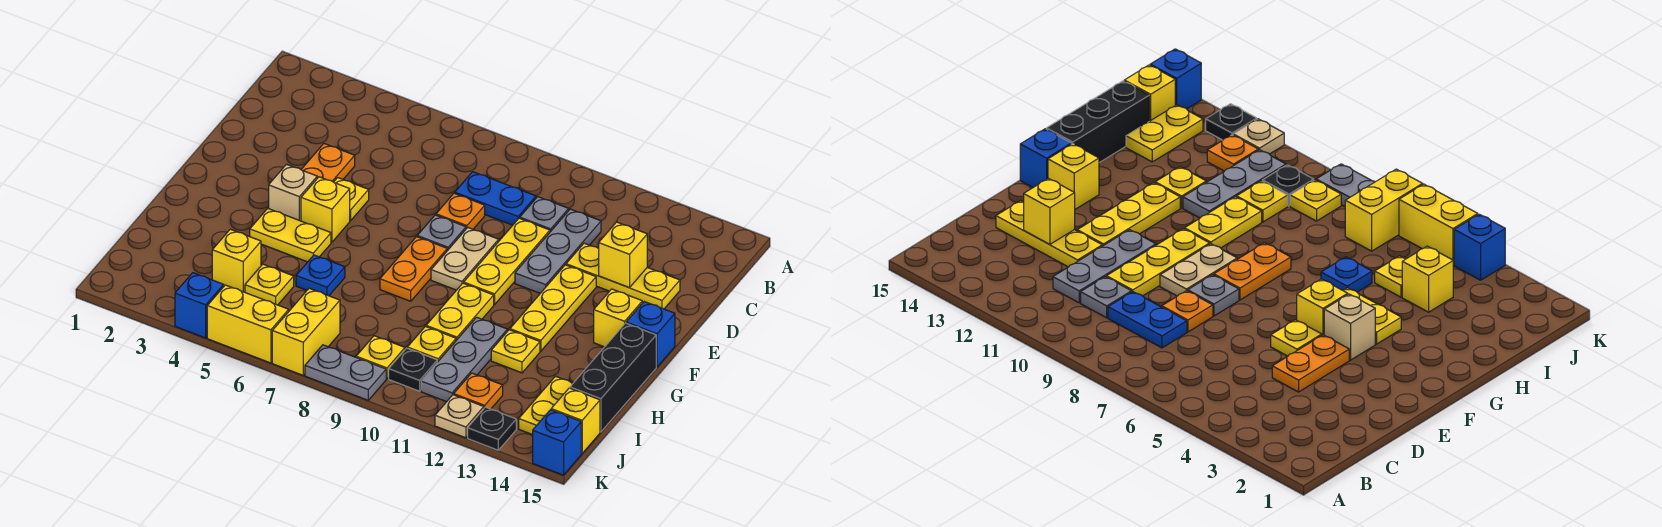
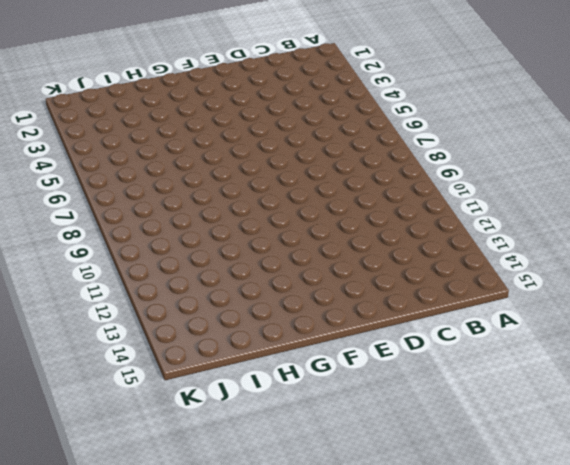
none -> blue plate C8:C9 level 1
none -> grey plate C10 level 1
none -> grey plate C11:E11 level 1
none -> orange plate D4:E4 level 1

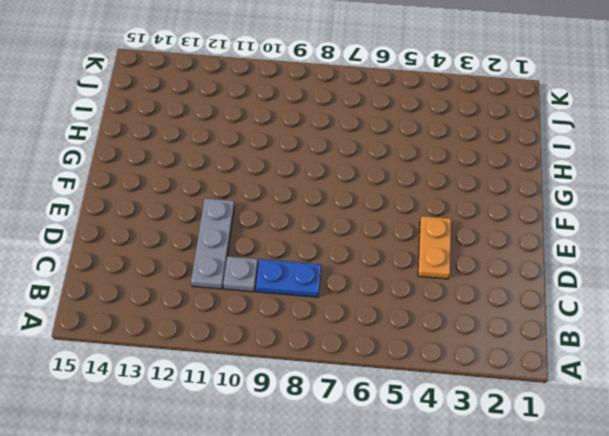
none -> orange plate D8 level 1
none -> yellow plate D10:F10 level 1
none -> yellow plate D12:D14 level 1
none -> yellow plate E5 level 1

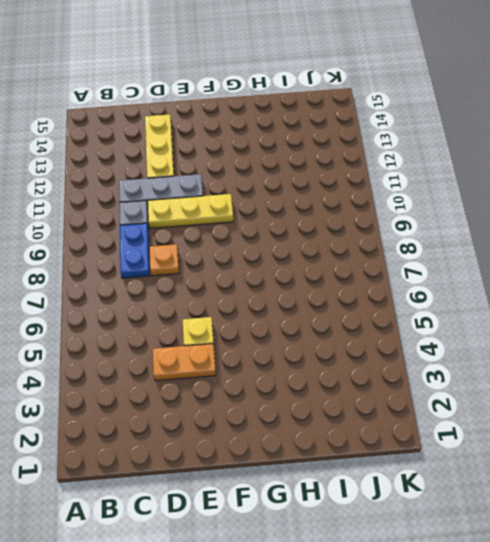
none -> grey plate E8 level 1
none -> tan plate E9:F9 level 1
none -> yellow plate E12:G12 level 1
none -> tan brick F4 level 1

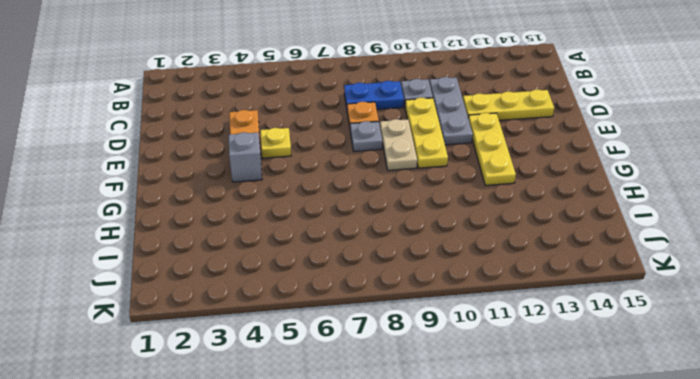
grey brick F4 level 1 -> tan brick F4 level 1
none -> yellow brick F5 level 1
none -> orange plate F8:G8 level 1
none -> yellow brick F14 level 1
none -> blue brick F15 level 1

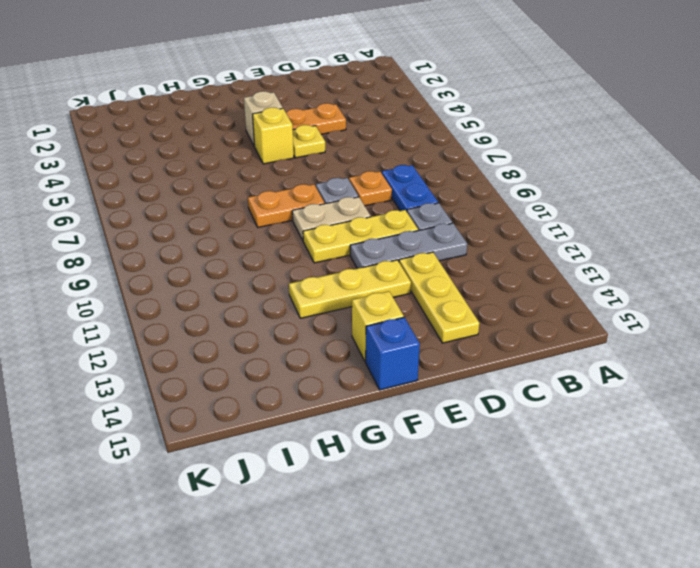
none -> yellow plate G4:G5 level 1
none -> yellow plate G10:H10 level 1
none -> black brick G15:I15 level 1
none -> blue plate H6 level 1

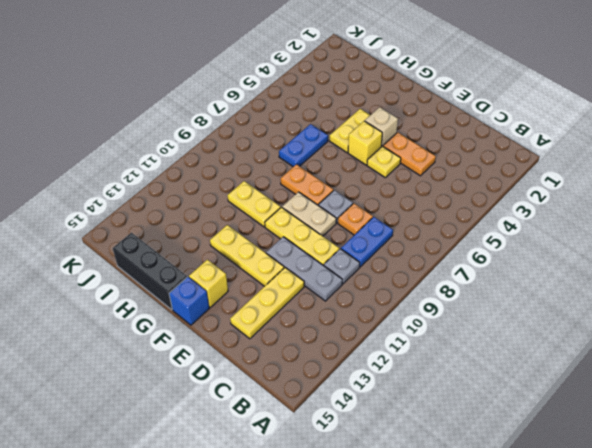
blue plate H6:H7 level 1 -> blue plate H6 level 1
none -> grey plate H11:J11 level 1
none -> yellow plate H12 level 1
none -> yellow brick I4 level 1
none -> yellow plate I5 level 1

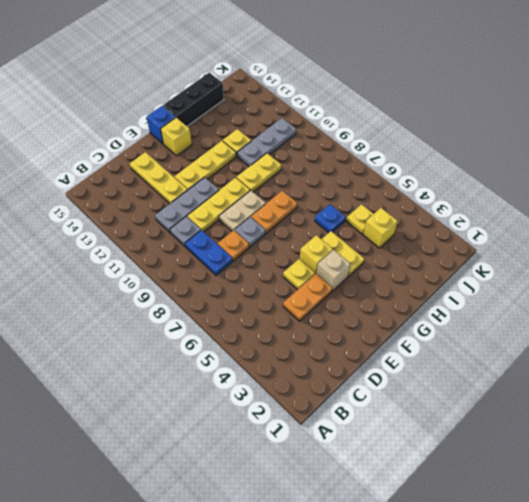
none -> yellow plate I10 level 1
none -> yellow plate I14:J14 level 1
none -> yellow brick J7:K7 level 1
none -> yellow plate J9 level 1

